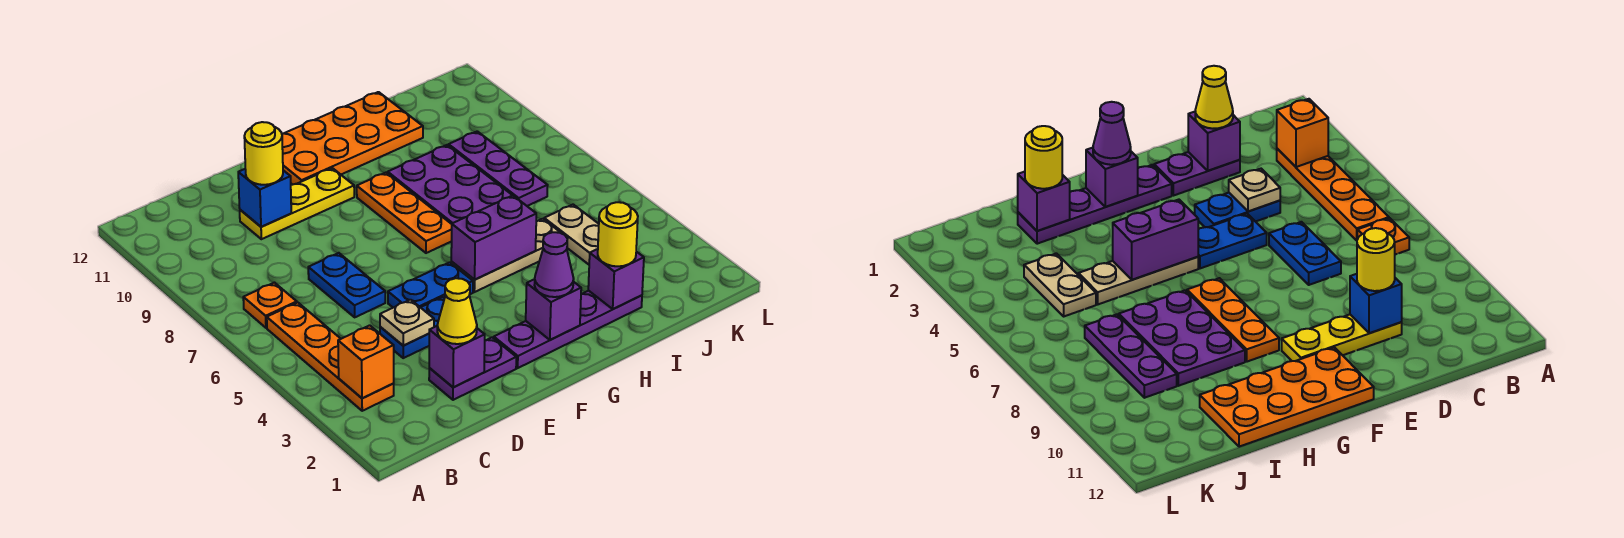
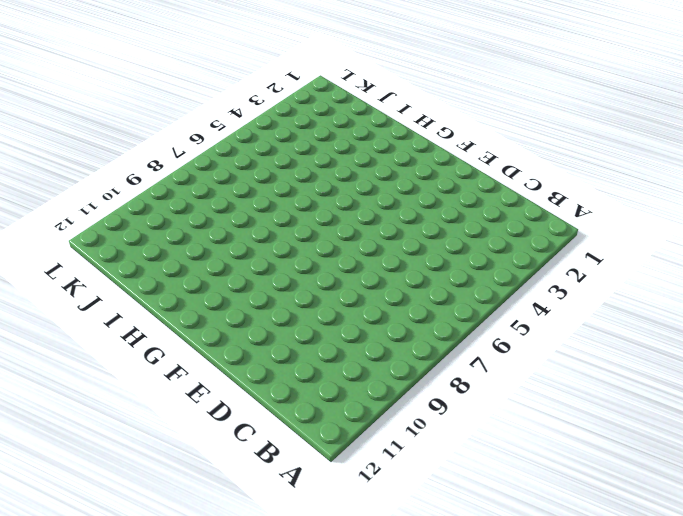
none -> orange plate B3:B6 level 1
none -> orange plate B7 level 1
none -> purple plate D2:E2 level 1

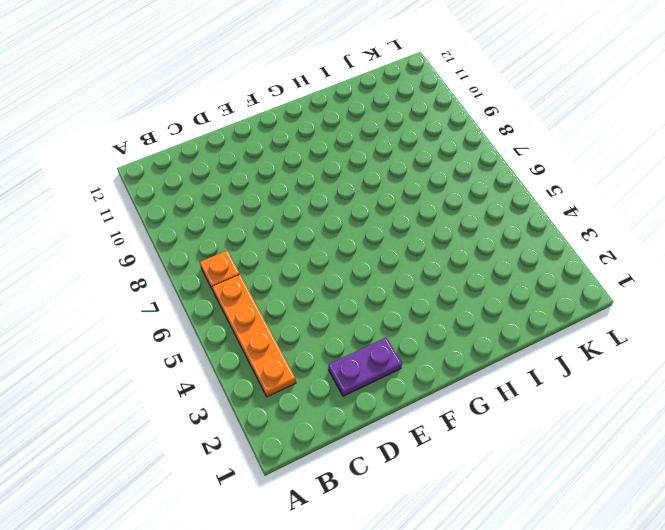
none -> blue plate D4:E4 level 1
none -> blue plate D6:D7 level 1
none -> yellow plate D10:F10 level 1

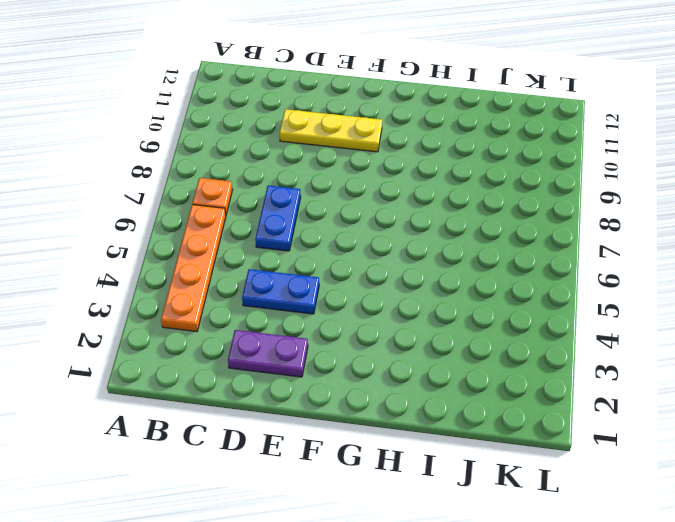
none -> blue plate E5:F5 level 1
none -> purple plate F2:I2 level 1
none -> orange plate F11:I12 level 1

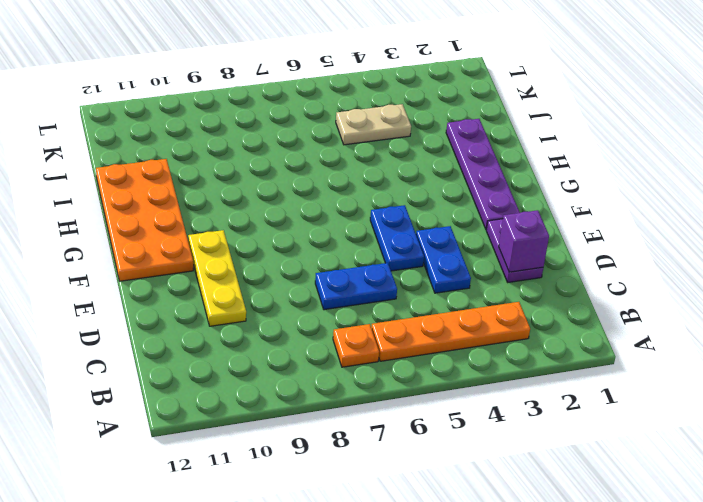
none -> tan plate G5:I5 level 1
none -> orange plate G7:G9 level 1
none -> purple plate H7:I9 level 1

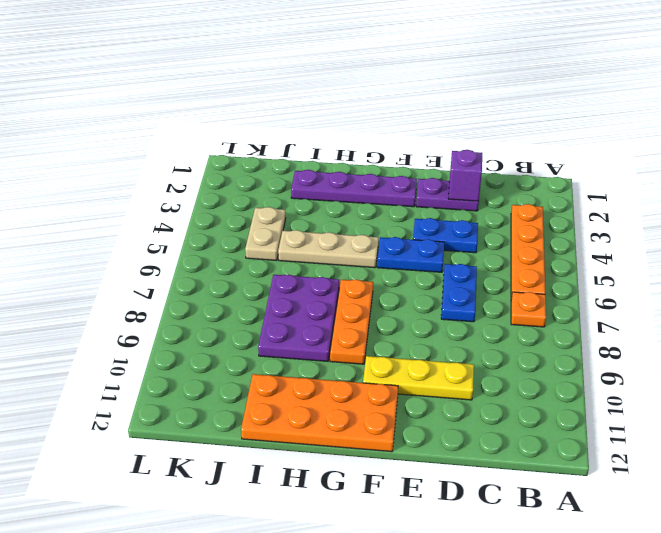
none -> purple plate J7:J9 level 1
none -> orange brick B3 level 2
none -> tan plate D4 level 2

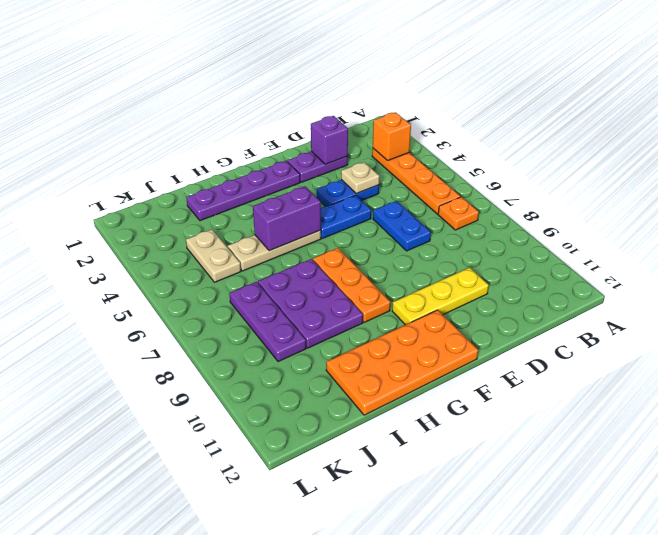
none -> blue brick D10 level 2
none -> purple brick G2 level 2
none -> purple brick I2 level 2

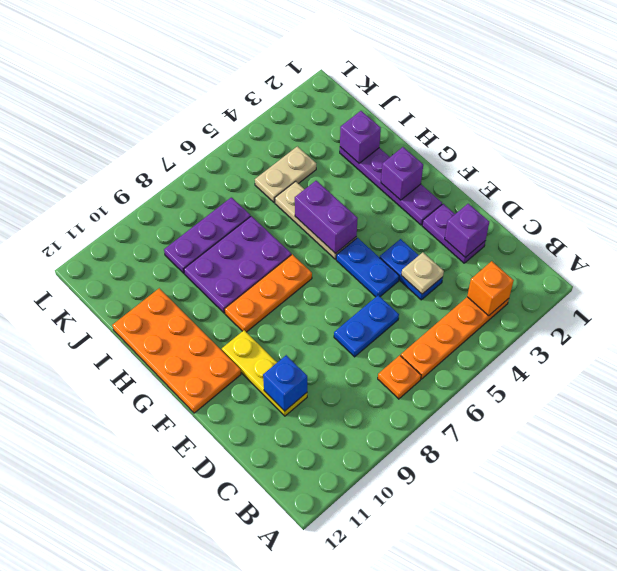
none -> yellow cone D2 level 3
none -> yellow round brick D10 level 3
none -> purple cone G2 level 3

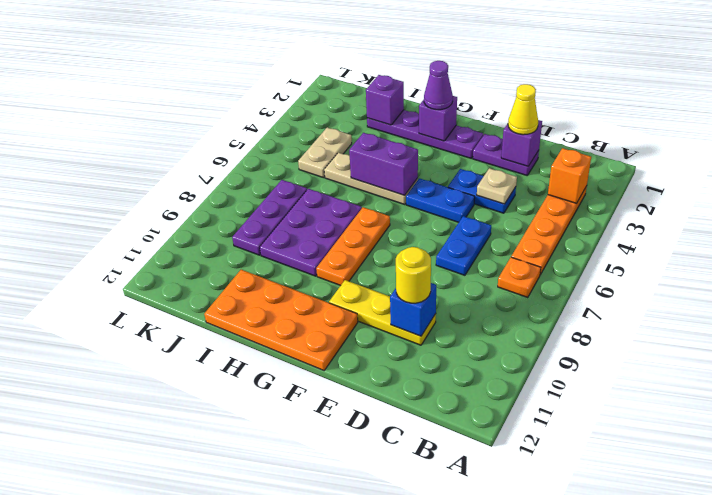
none -> yellow round brick I2 level 3

